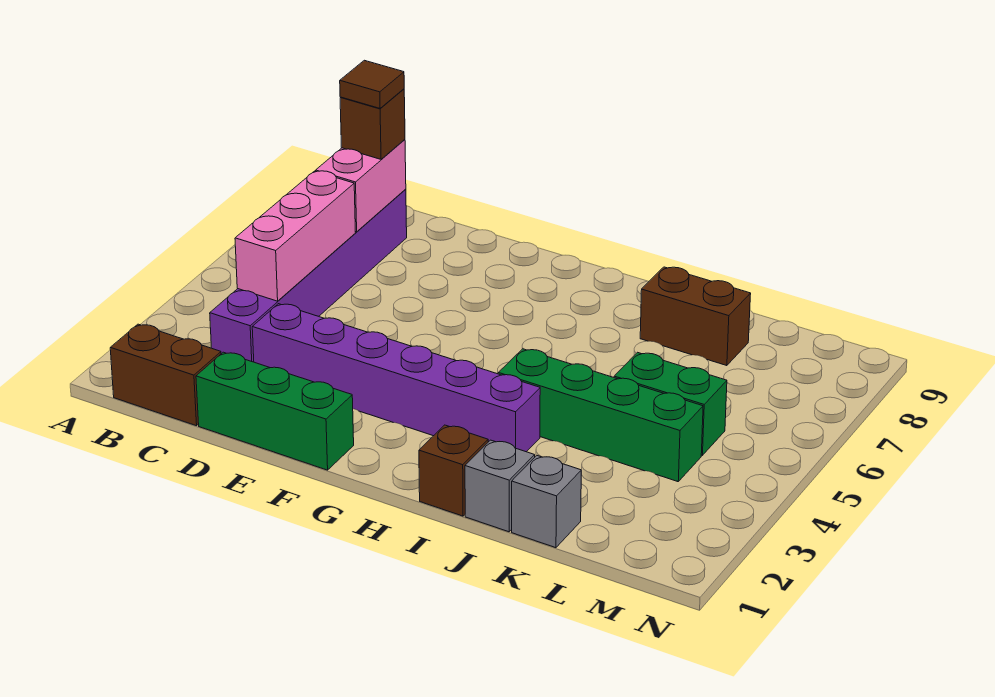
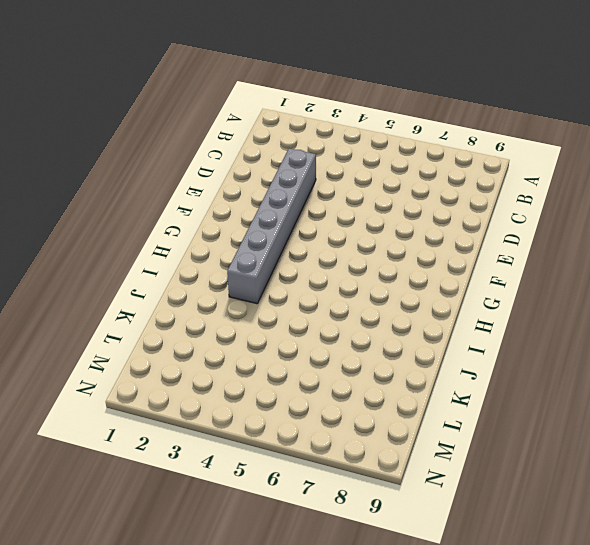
grey brick D3:I3 level 1 -> purple brick D3:I3 level 1
none -> brown brick B1:C1 level 1
none -> purple brick C3:C8 level 1
none -> green brick D1:F1 level 1

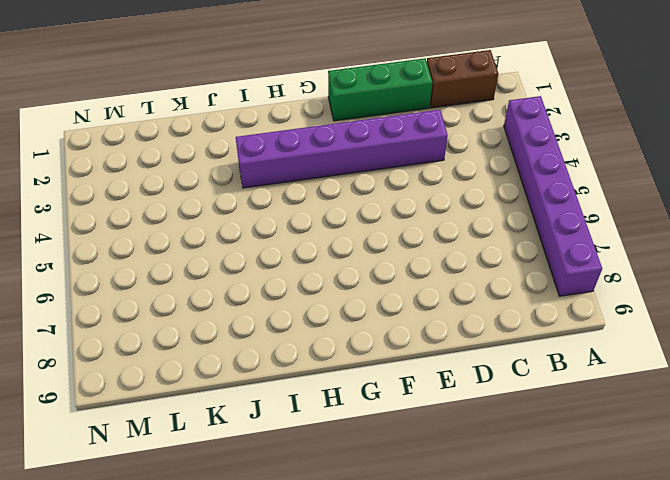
purple brick A3:A8 level 1 -> purple brick C3:C8 level 1
none -> brown brick I1 level 1
none -> green brick I4:L4 level 1
none -> grey brick J1 level 1

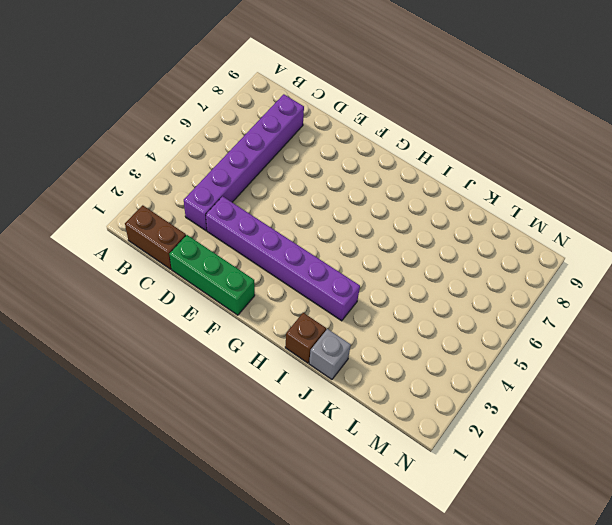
none -> green brick I4:L4 level 1
none -> brown brick J8:K8 level 1
none -> grey brick K1 level 1

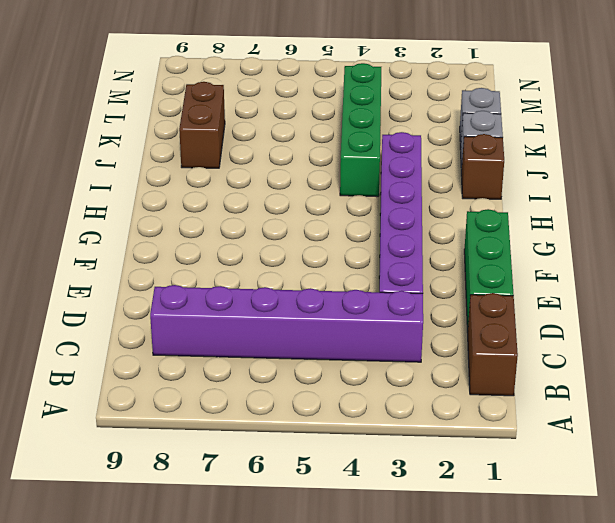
none -> green brick K5:L5 level 1
none -> pink brick C4:C6 level 2
none -> pink brick C7:C8 level 2

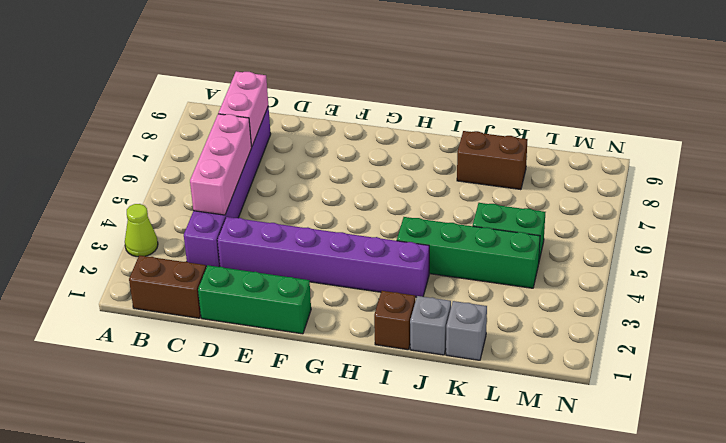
lime cone A3 level 1 -> none
none -> brown brick C8 level 3
none -> brown tile C8 level 4

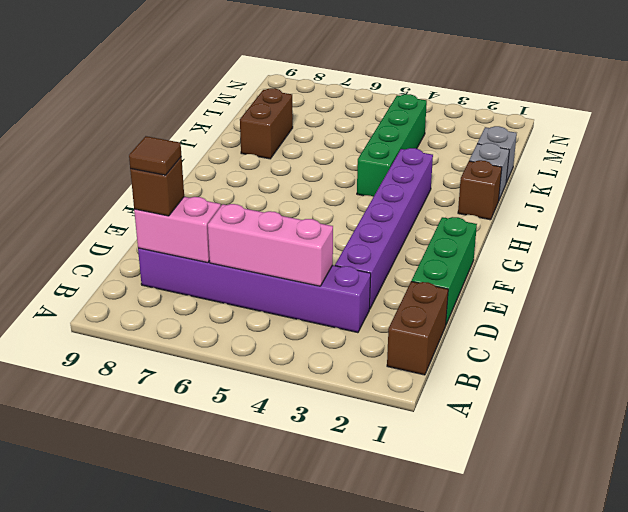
none -> green brick K5:L5 level 1

